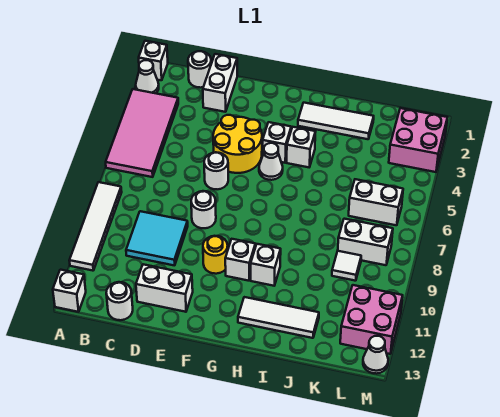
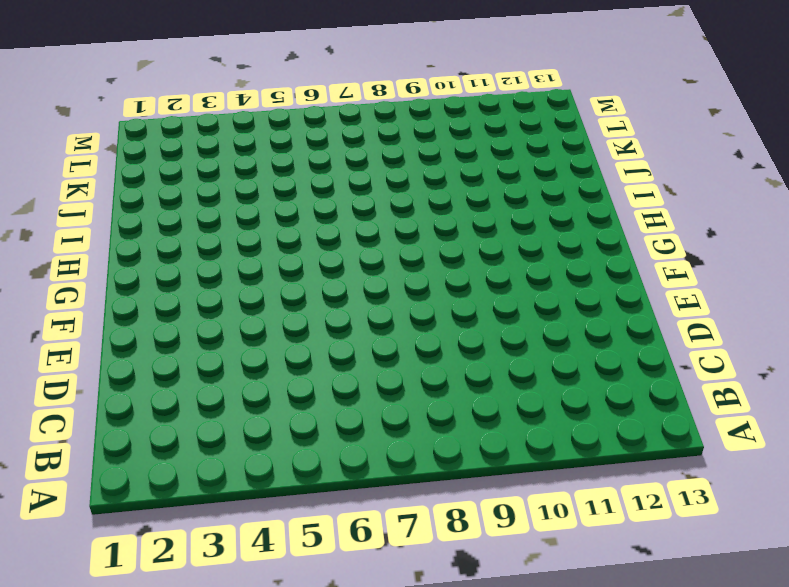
none -> white brick A1 level 1
none -> white cone A2 level 1
none -> pink tile A3:B6 level 1

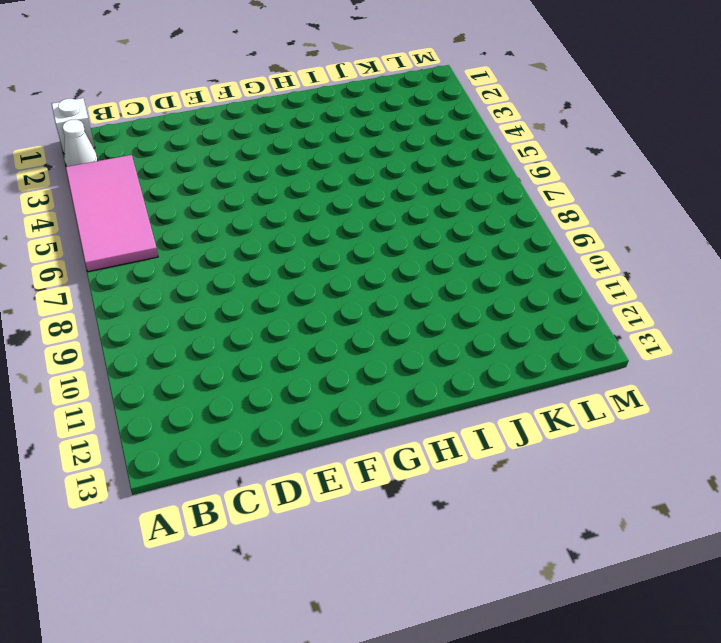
none -> white tile A8:A11 level 1
none -> white brick A13 level 1
none -> white round brick C1 level 1

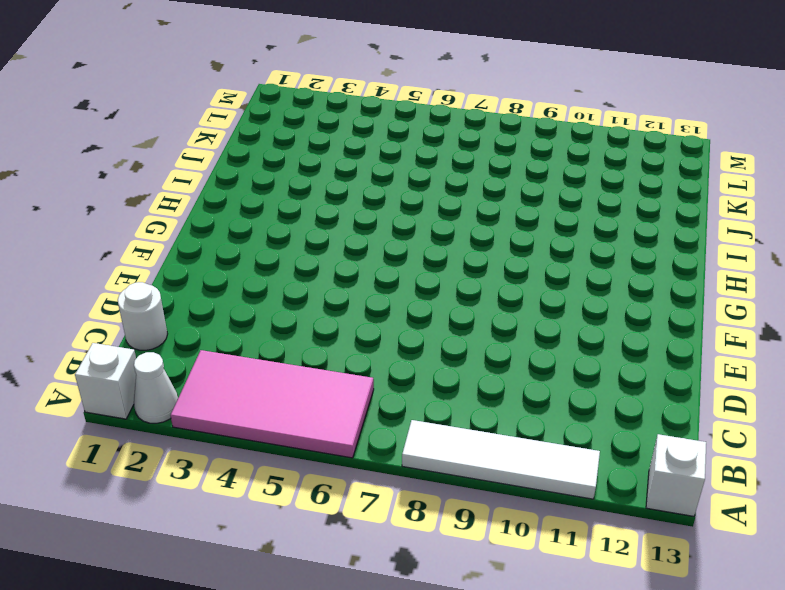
none -> cyan tile C9:D10 level 1
none -> white round brick C13 level 1
none -> white brick D1:D2 level 1

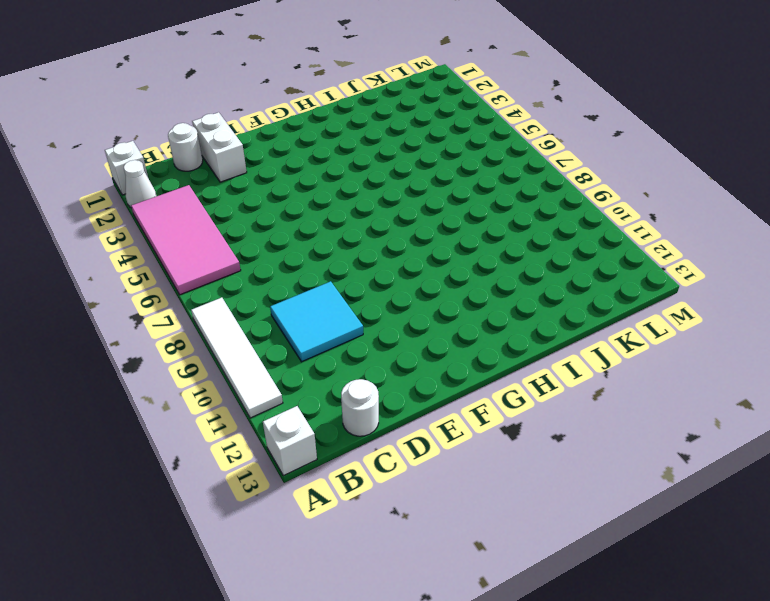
none -> white brick D12:E12 level 1
none -> yellow round brick E4:F5 level 1
none -> white round brick E6 level 1

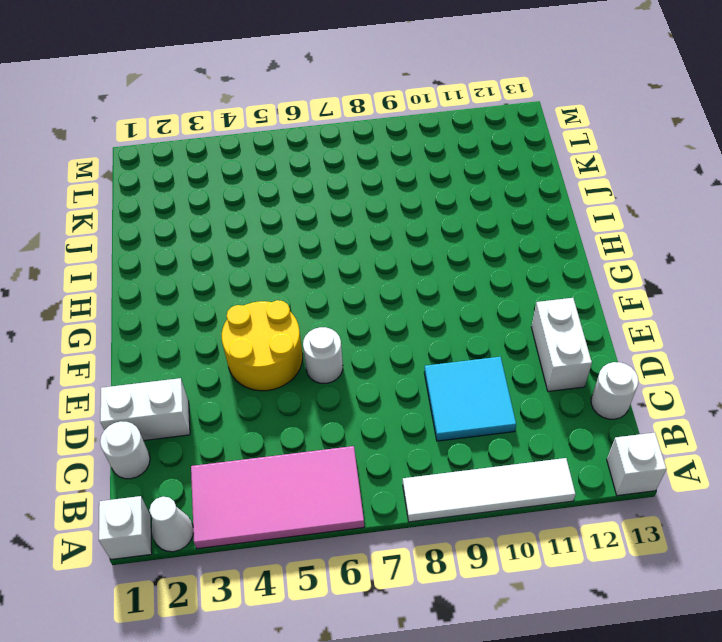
none -> white round brick E8 level 1
none -> yellow round brick F10 level 1
none -> white brick G4 level 1

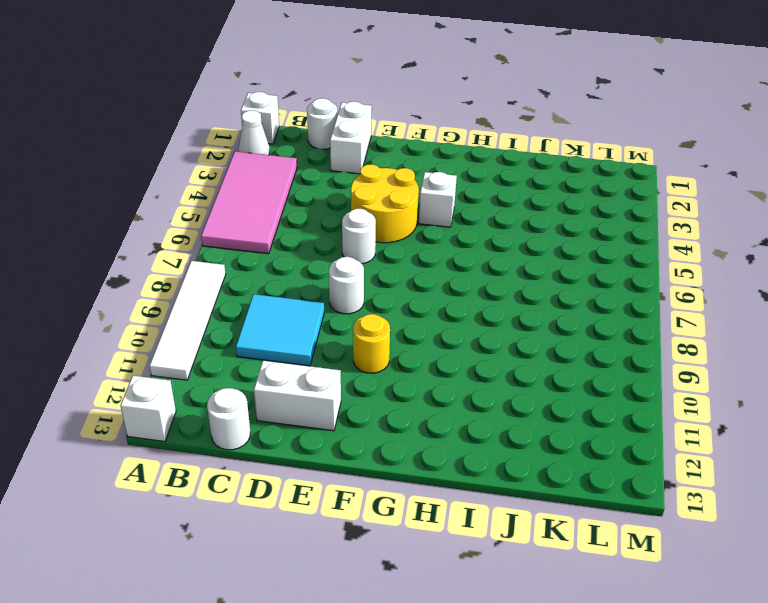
none -> white cone G5 level 1
none -> white brick G10 level 1
none -> white tile H2:J2 level 1

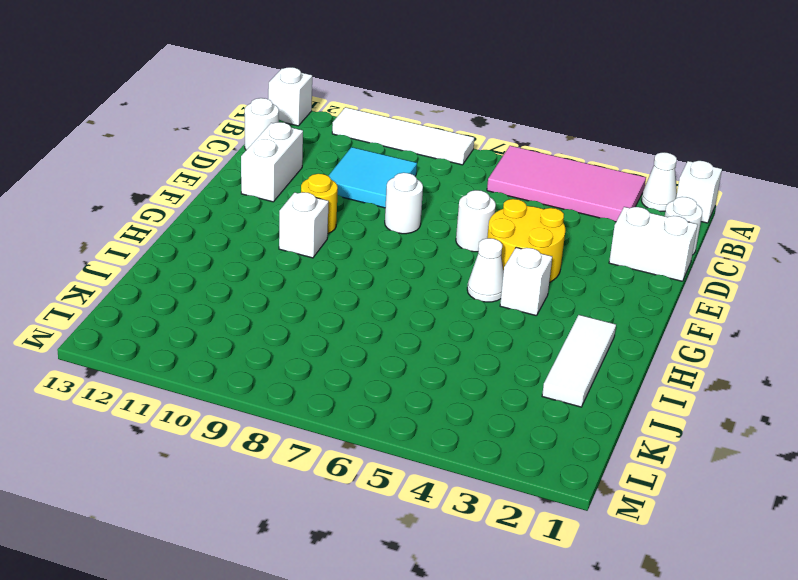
none -> white brick H4 level 1
none -> white brick H10 level 1
none -> white tile H12:J12 level 1

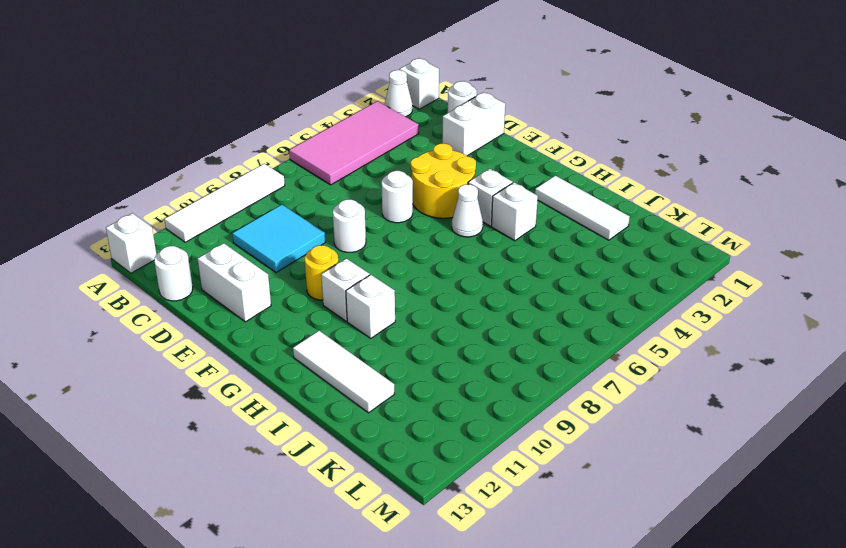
none -> white brick K6:L6 level 1
none -> white brick K8:L8 level 1
none -> white tile K9 level 1

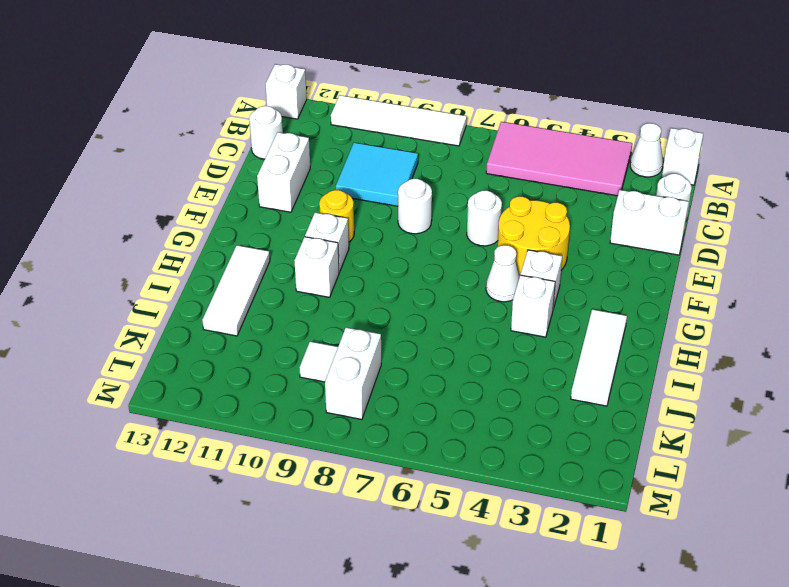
none -> white brick K6:L6 level 1
none -> pink brick L2:M3 level 1
none -> pink brick L11:M12 level 1

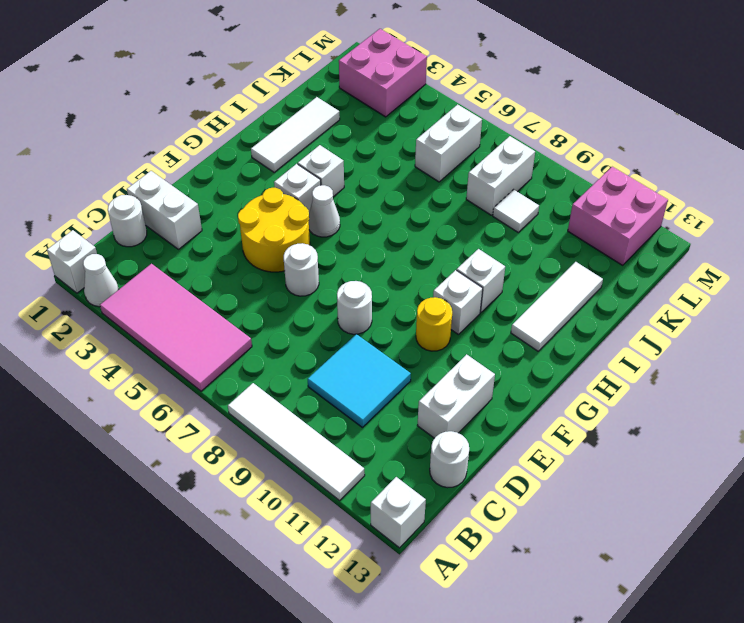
none -> white cone M13 level 1

